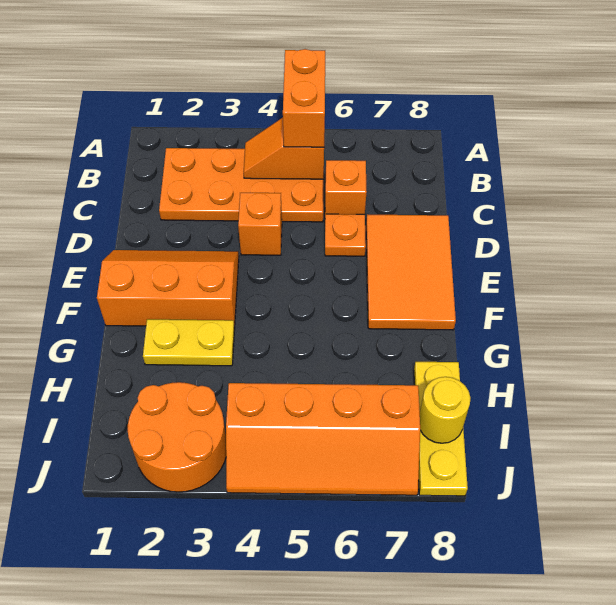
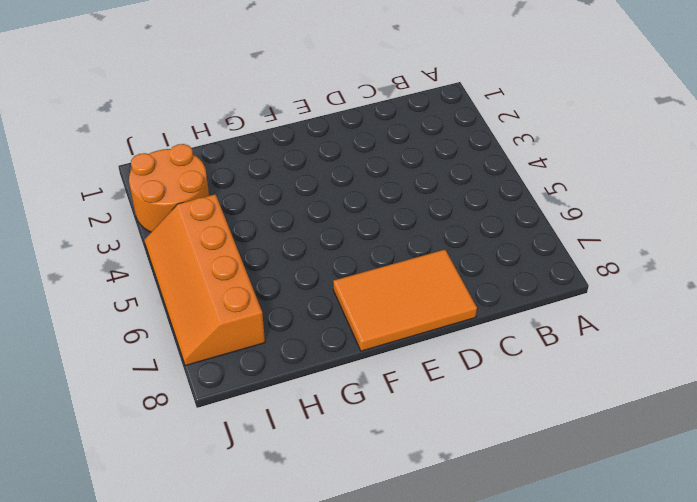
none -> orange plate B2:C5 level 1
none -> orange brick C6 level 1
none -> orange brick D4 level 1

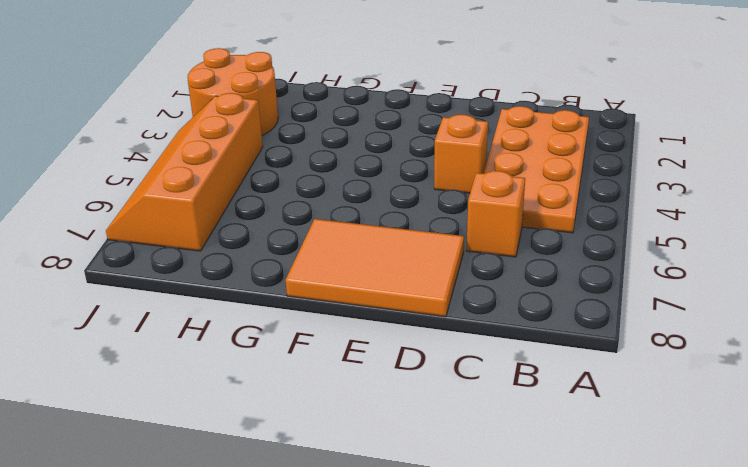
none -> orange plate D6 level 1
none -> orange slope E1:F3 level 1 top F
none -> yellow plate G2:G3 level 1

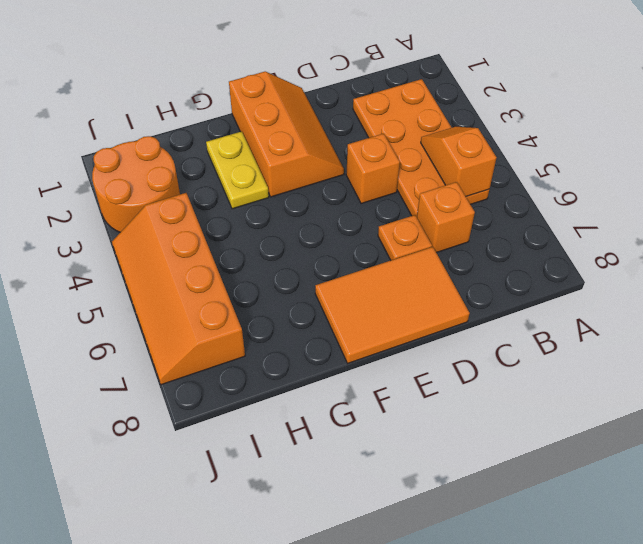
none -> yellow plate H8:J8 level 1
none -> yellow round brick I8 level 2
none -> orange brick A5:B5 level 3

